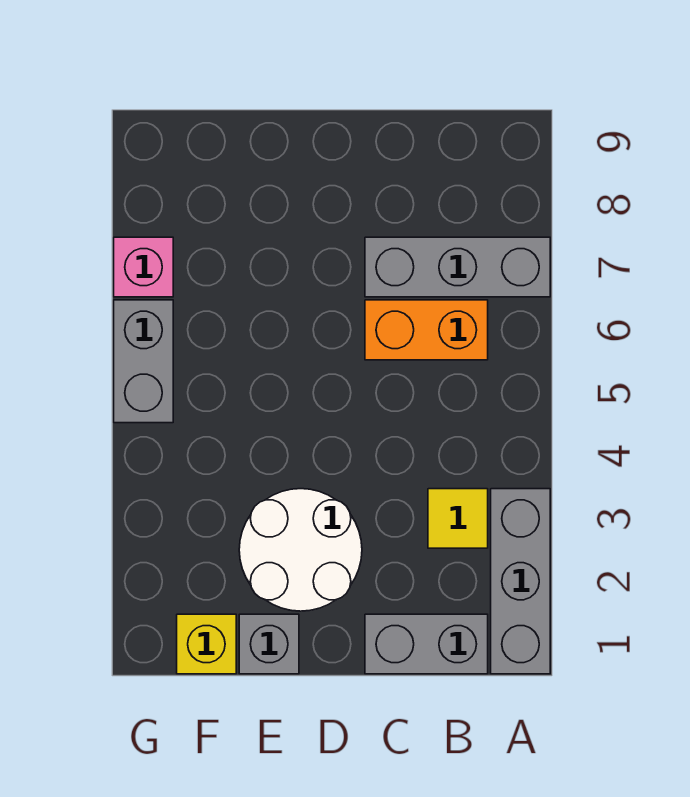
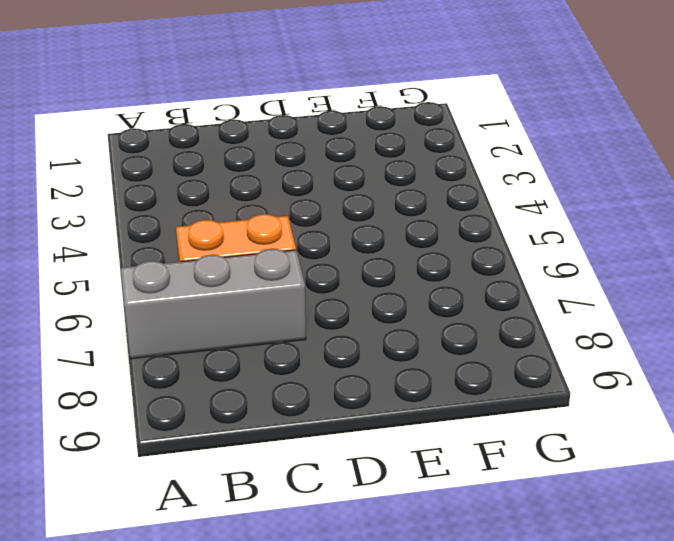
none -> grey brick A1:A3 level 1
none -> grey brick B1:C1 level 1

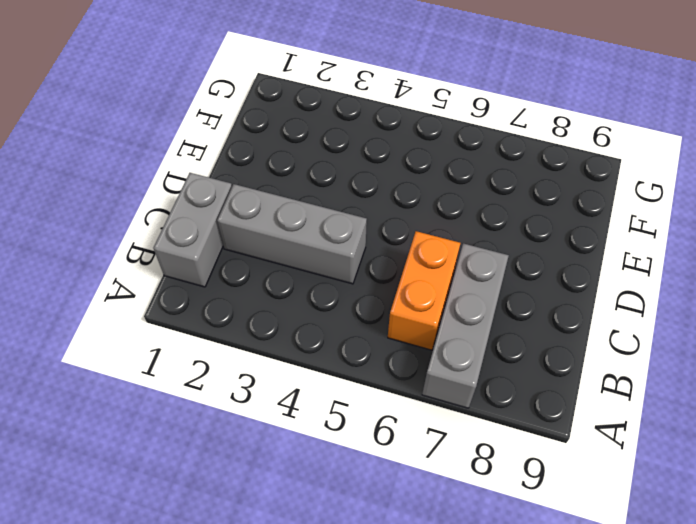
grey brick C2:C4 level 1 -> grey brick A1:A3 level 1
none -> yellow tile B3 level 1
none -> white round brick D2:E3 level 1

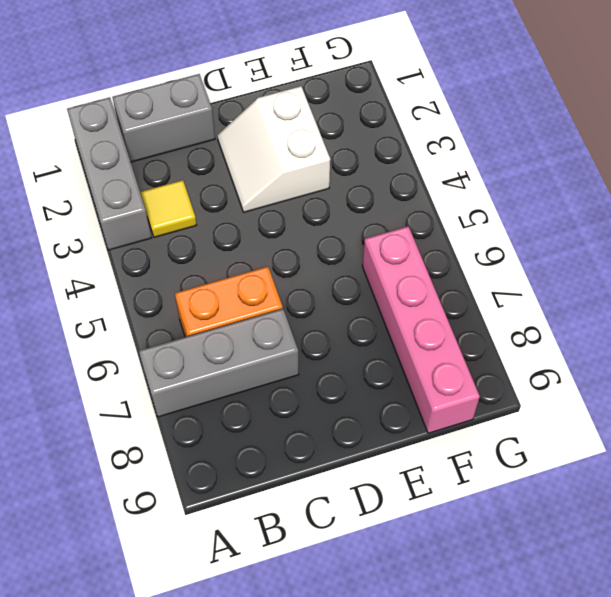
white slope D2:E3 level 1 top E -> white round brick D2:E3 level 1
pink brick F6:F9 level 1 -> none
none -> grey brick E1 level 1
none -> yellow brick F1 level 1

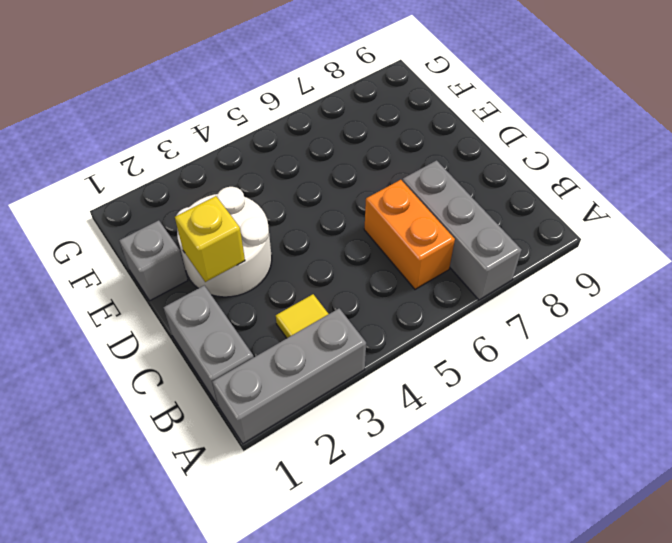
yellow brick D2 level 2 -> yellow brick F1 level 1
none -> grey brick G5:G6 level 1
none -> pink brick G7 level 1

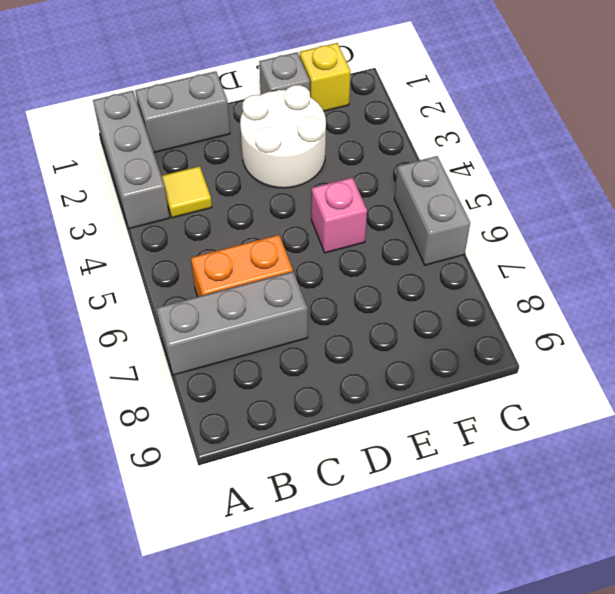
pink brick E5 level 1 -> pink brick G7 level 1

